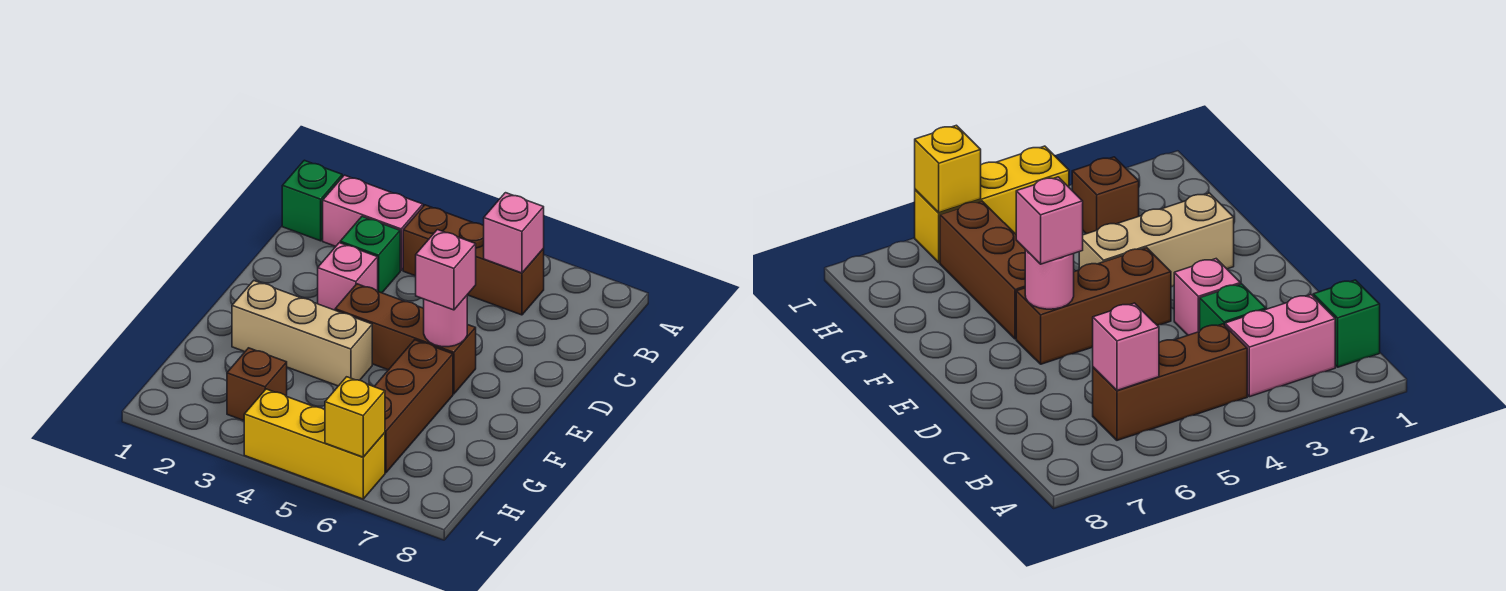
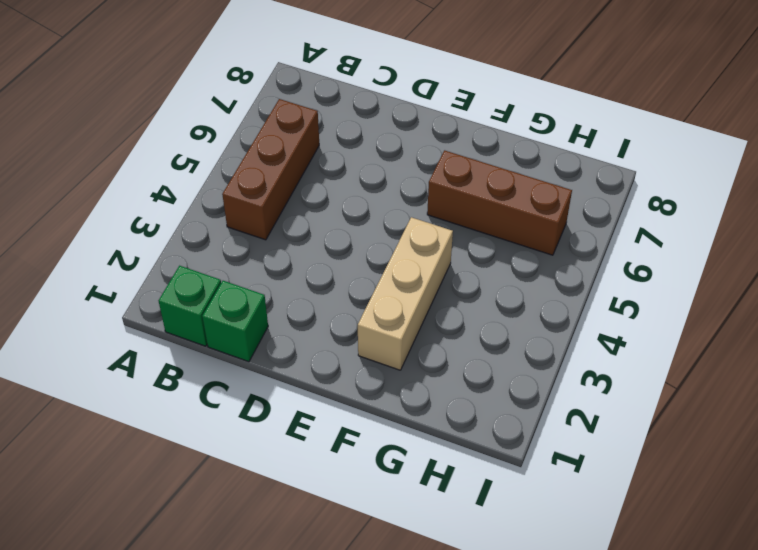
green brick C1 level 1 -> green brick C3 level 1
none -> pink brick B2:B3 level 1
none -> pink brick D3 level 1
none -> brown brick E4:E6 level 1

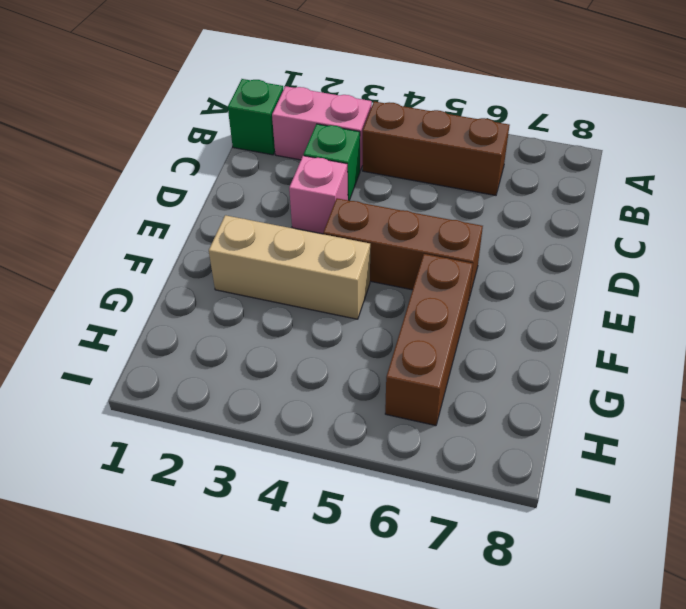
none -> brown brick H3 level 1
none -> yellow brick I4:I6 level 1
none -> pink brick B6 level 2

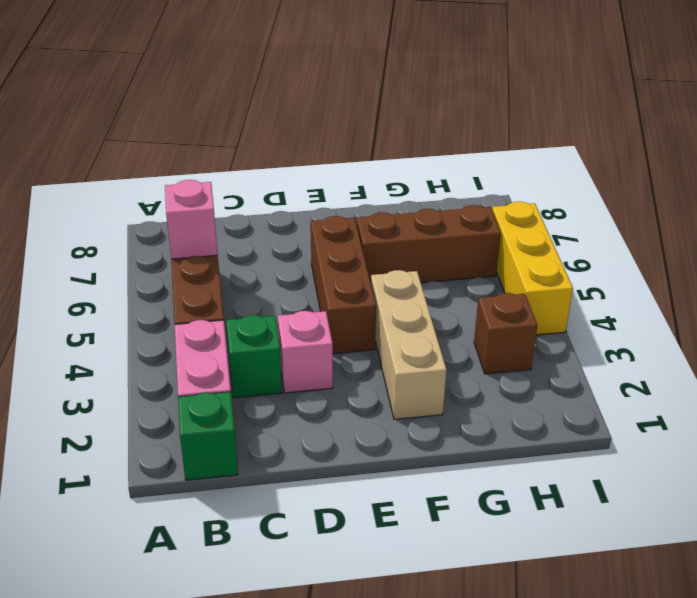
none -> pink round brick E6 level 2
none -> yellow brick I6 level 2
none -> pink brick E6 level 3

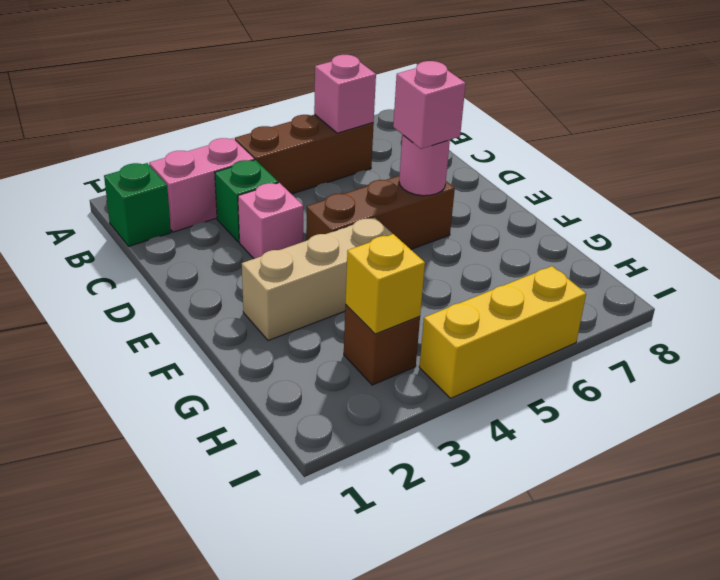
yellow brick H3 level 2 -> yellow brick I6 level 2
none -> brown brick F6:H6 level 1

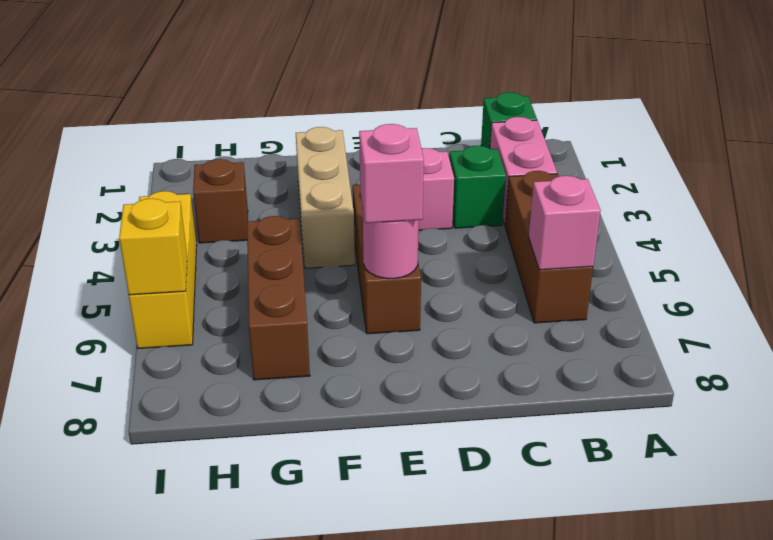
brown brick G5:G7 level 1 -> brown brick F6:H6 level 1

